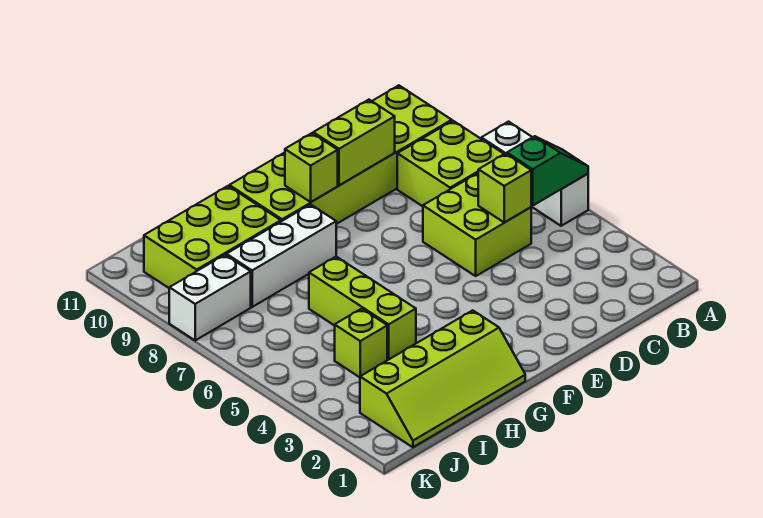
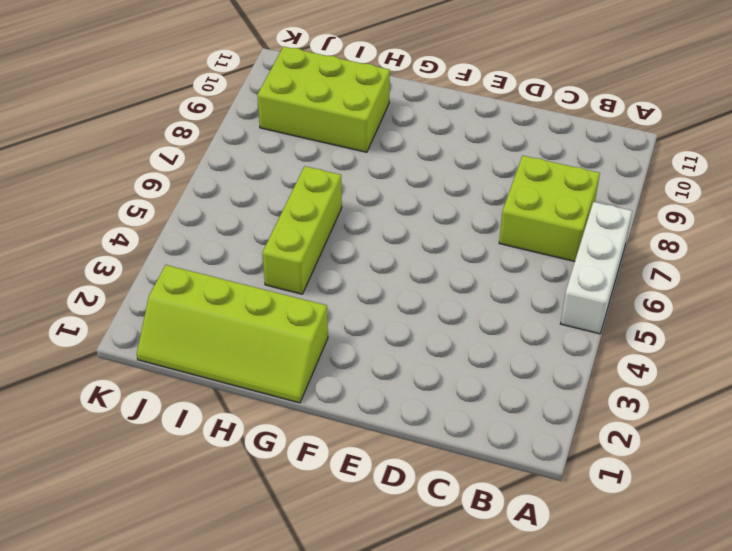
none -> lime brick B9:G10 level 1
none -> lime brick C5:D6 level 1
none -> white brick G8:I8 level 1

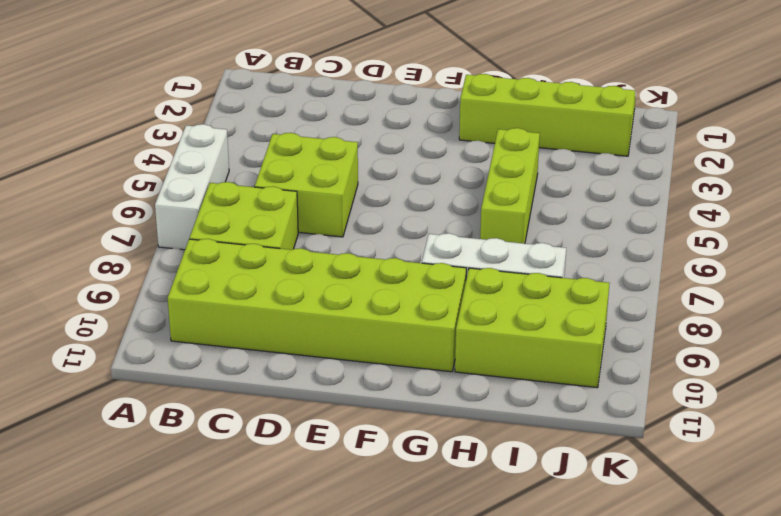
none -> lime brick I4 level 1
none -> white brick J8:K8 level 1
none -> green slope A5:B5 level 2 top B

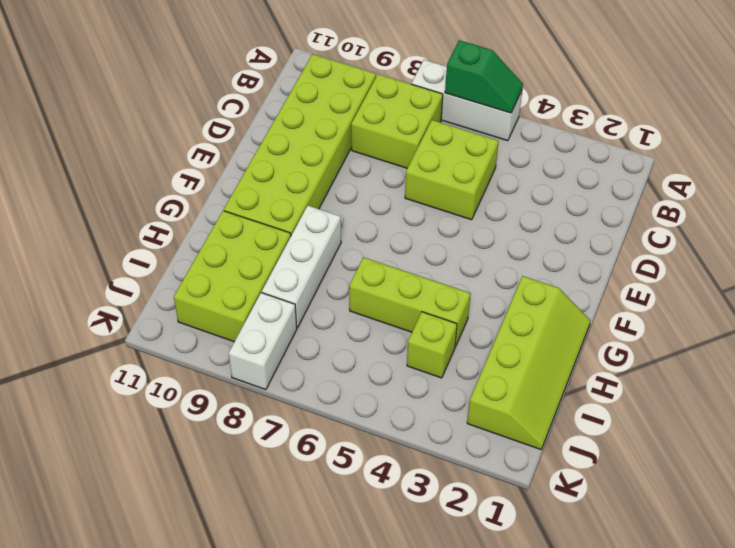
green slope A5:A6 level 2 top 6 -> green slope A5:B5 level 2 top B
none -> lime brick C5 level 2
none -> lime brick D9:E9 level 2
none -> lime brick F9 level 2

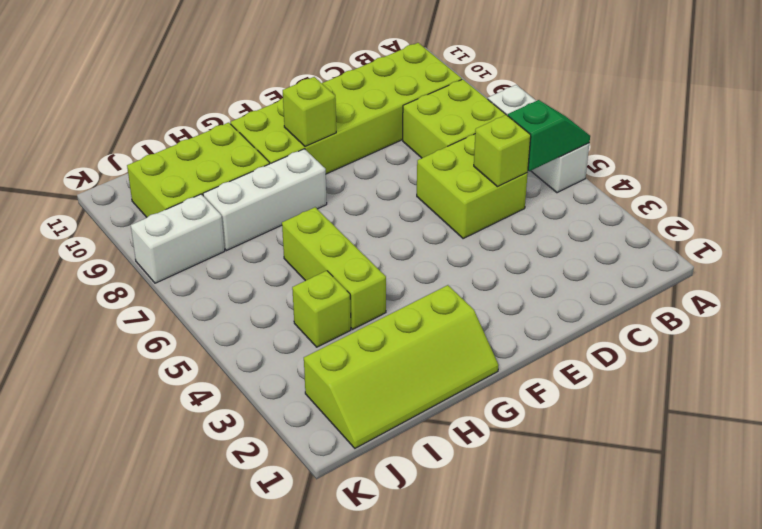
none -> lime brick D9:E9 level 2

